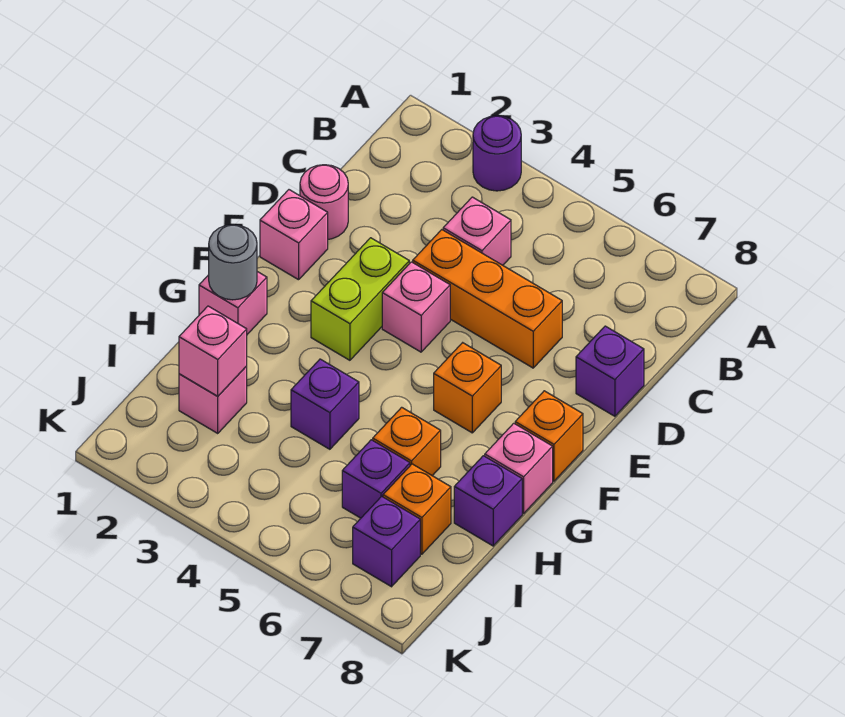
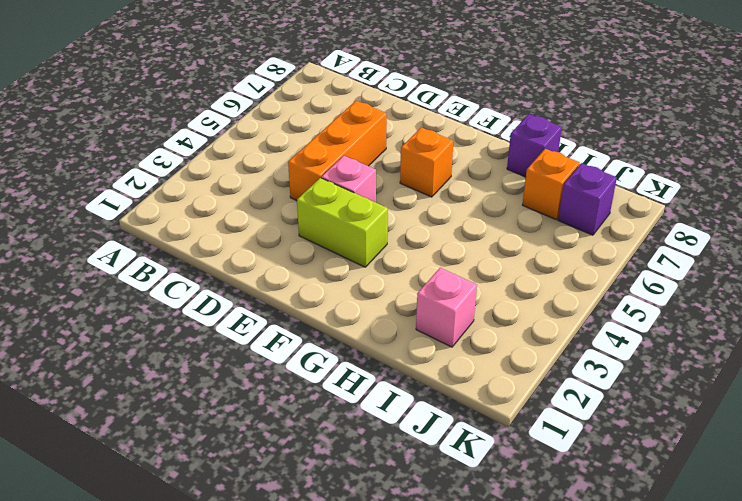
none -> purple round brick A3 level 1
none -> pink brick C4 level 1
none -> pink round brick D1 level 1

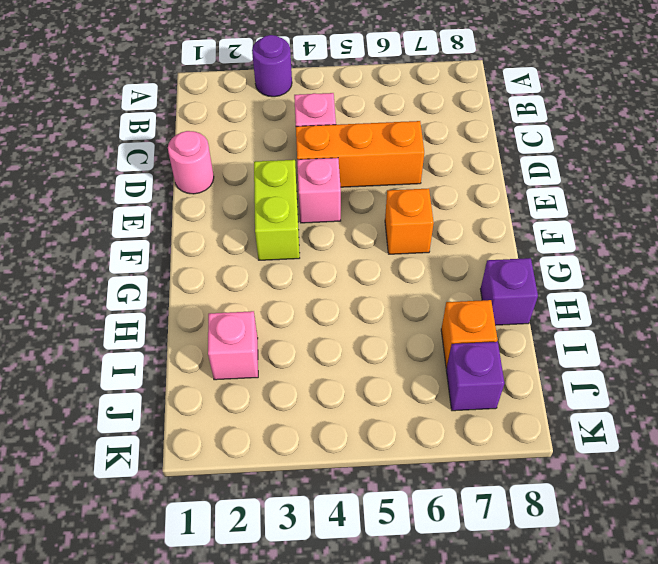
none -> purple brick D8 level 1
none -> pink brick E1 level 1
none -> orange brick F8 level 1

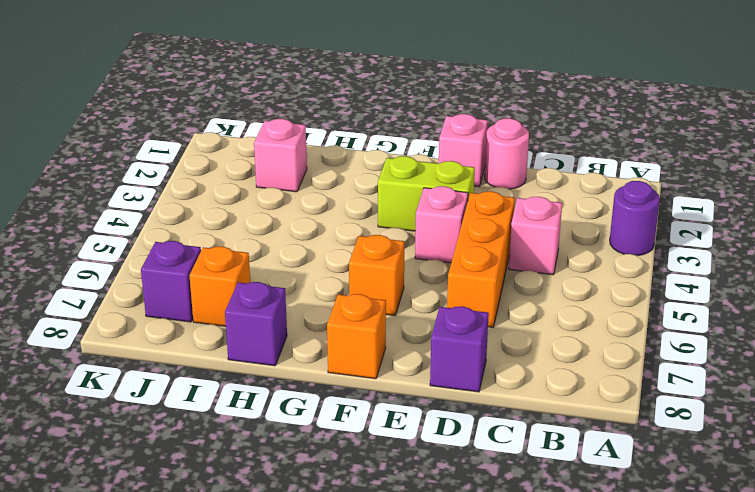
none -> pink brick G1 level 1
none -> pink brick G8 level 1
none -> purple brick H4 level 1

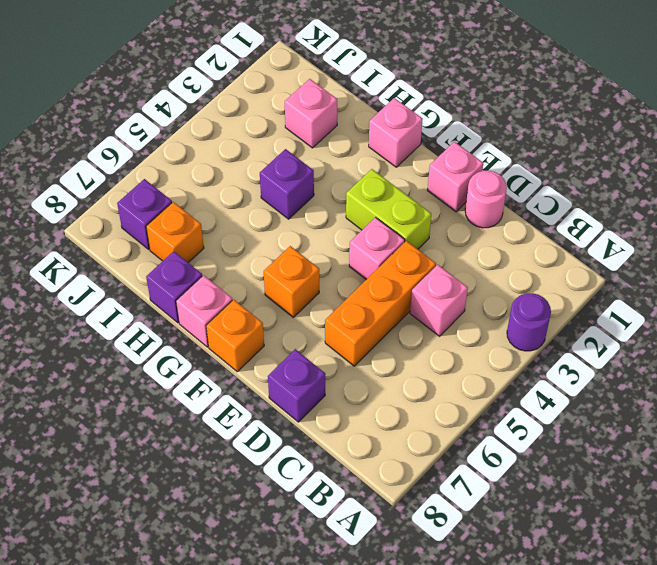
none -> orange brick H6 level 1
none -> purple brick I6 level 1
none -> grey round brick G1 level 2

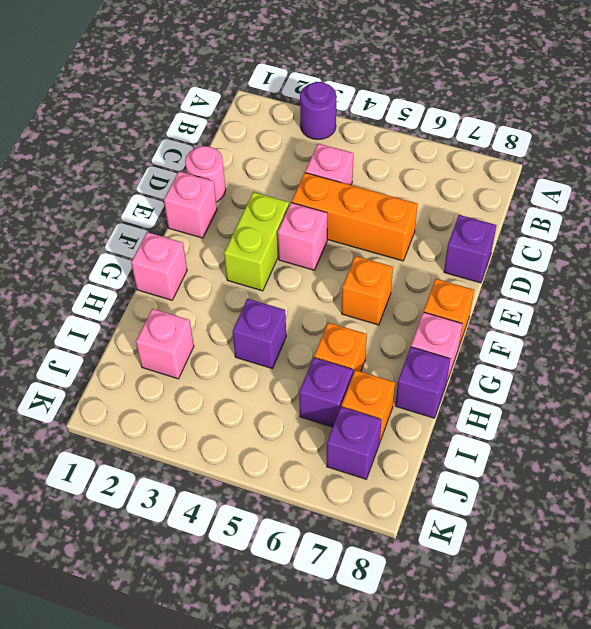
none -> grey round brick G1 level 2
none -> pink brick I2 level 2

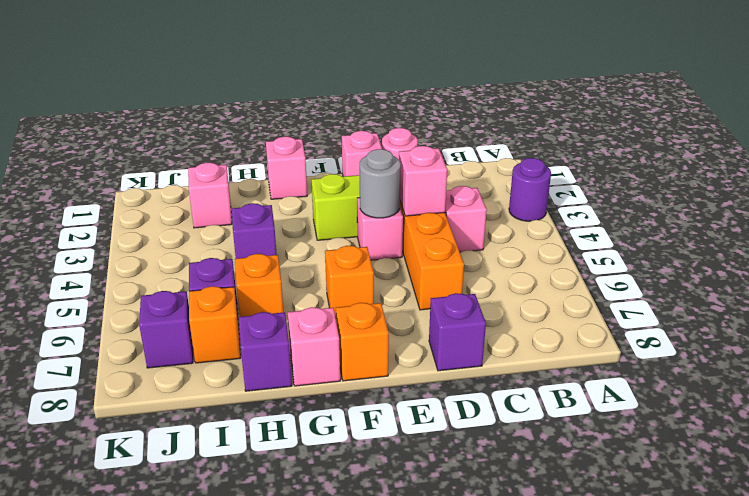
pink brick D4 level 2 -> pink brick I2 level 2
grey round brick E4 level 2 -> grey round brick G1 level 2

